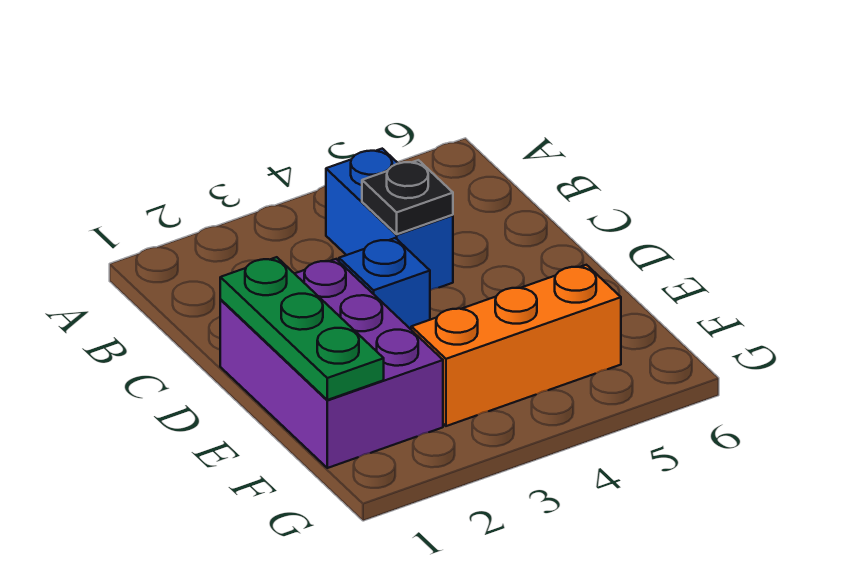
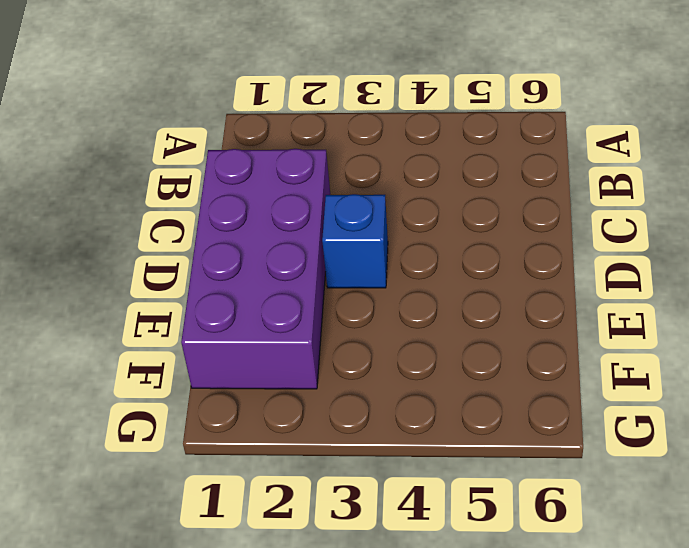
purple brick C1:F2 level 1 -> purple brick D1:F2 level 1
none -> blue brick B4:C4 level 1
none -> orange brick F3:F5 level 1

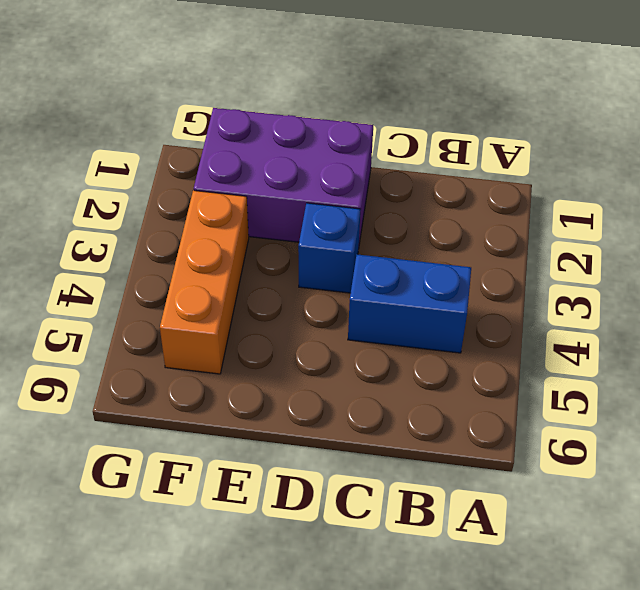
none -> black plate C4 level 2
none -> green plate D1:F1 level 2

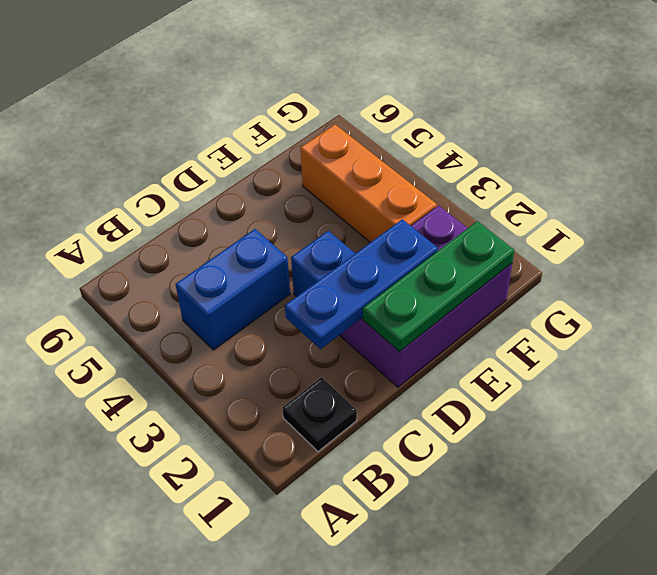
black plate B1 level 1 -> black plate C4 level 2
blue plate C2:E2 level 2 -> none

